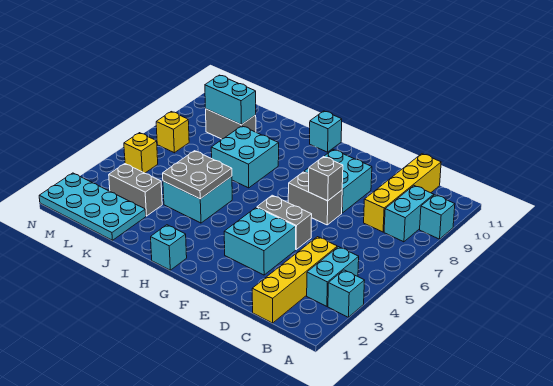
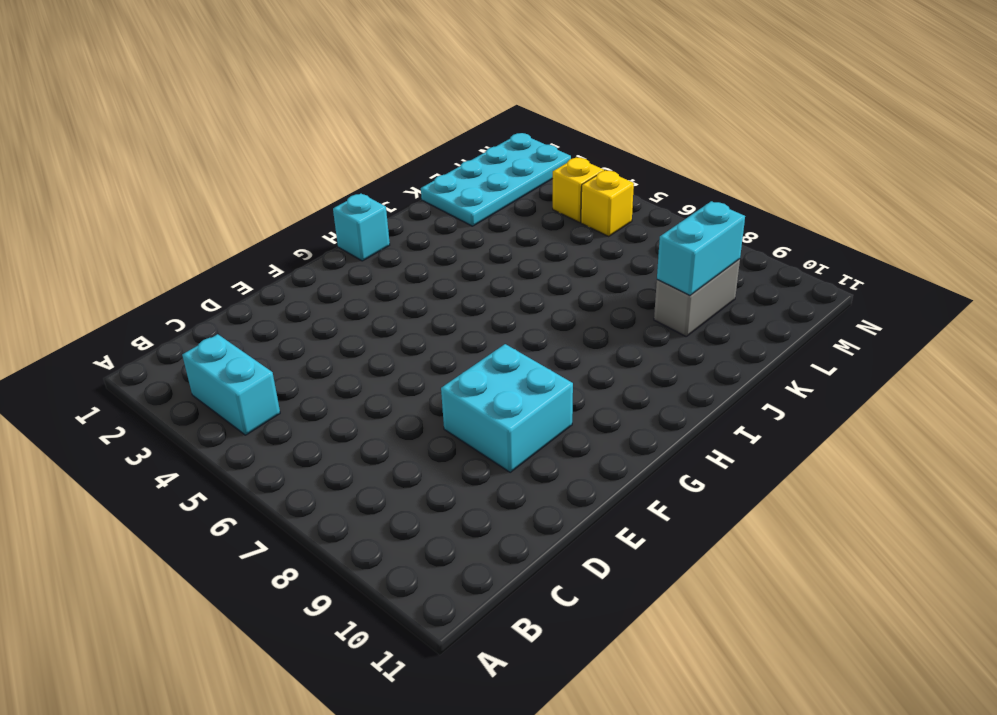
yellow brick M4 level 1 -> yellow brick M7 level 1
none -> cyan brick A3 level 1
none -> cyan brick A9 level 1
none -> cyan brick B8:B9 level 1

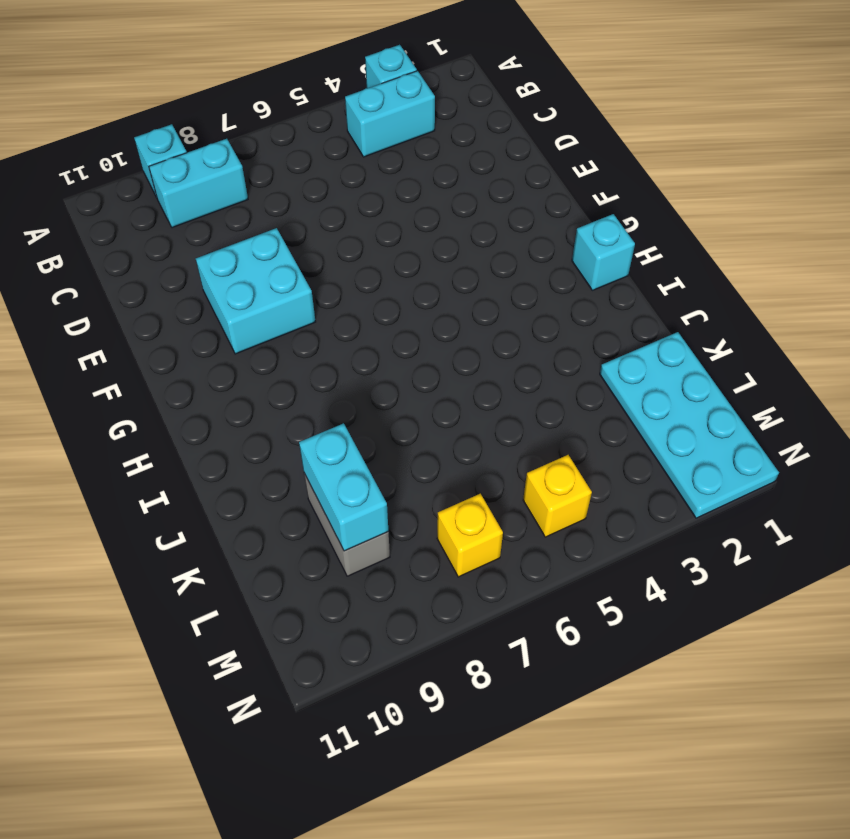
none -> yellow brick C1:C4 level 1
none -> yellow brick C8:C11 level 1
none -> cyan brick E3:F4 level 1

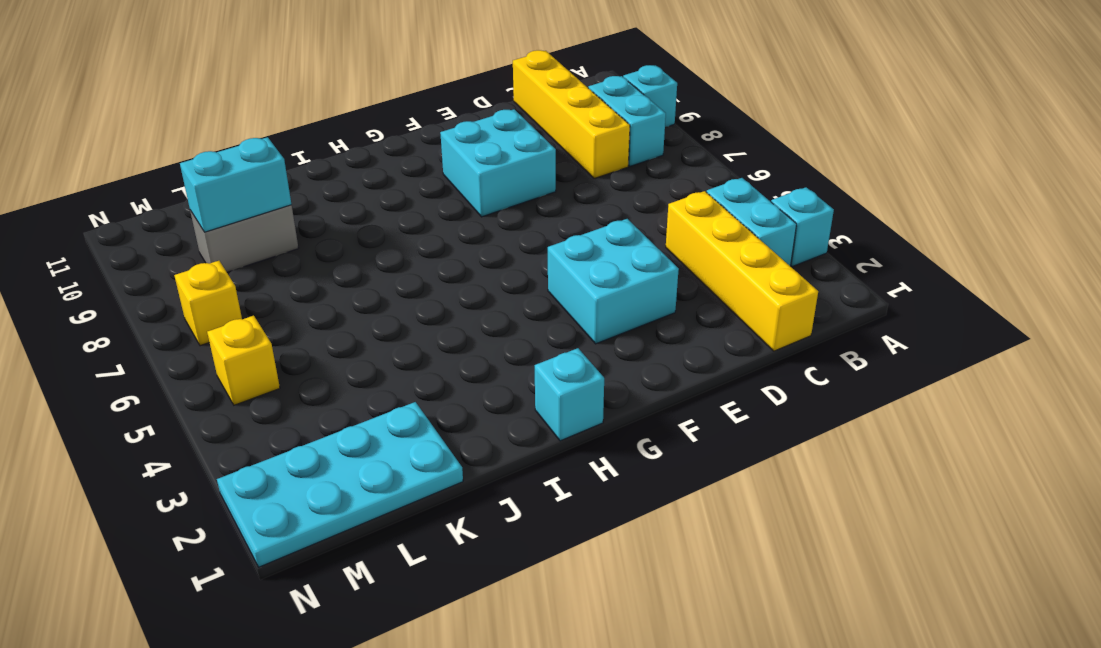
none -> grey brick E5:F5 level 1
none -> grey brick E7:F7 level 1
none -> cyan brick H11 level 1

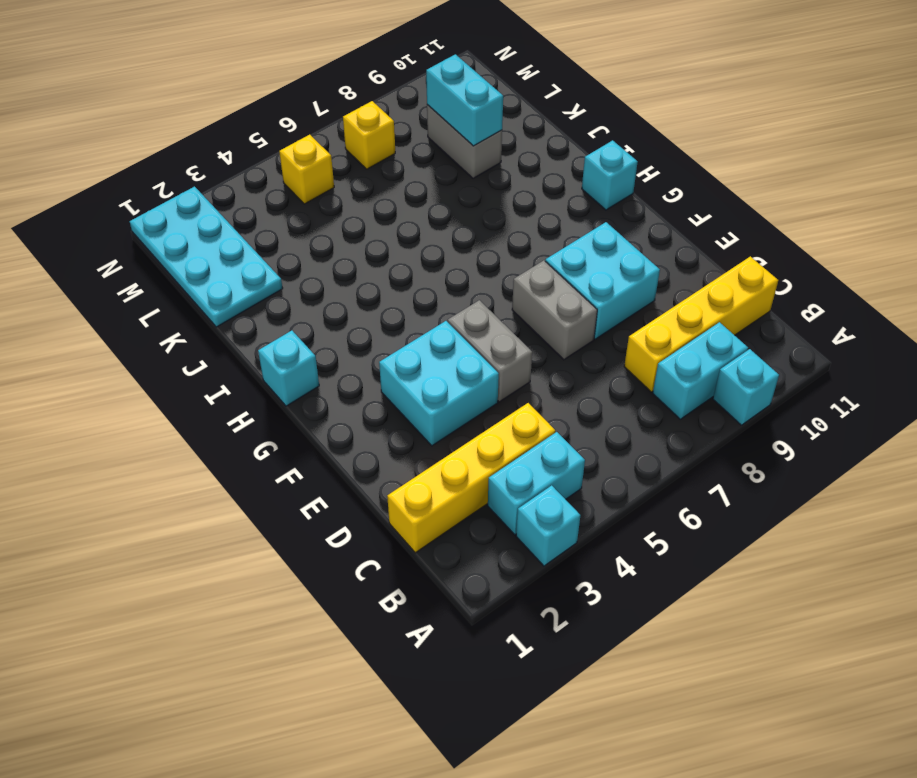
none -> cyan brick I4:J5 level 1
none -> cyan brick I7:J8 level 1
none -> grey brick K3:L3 level 1

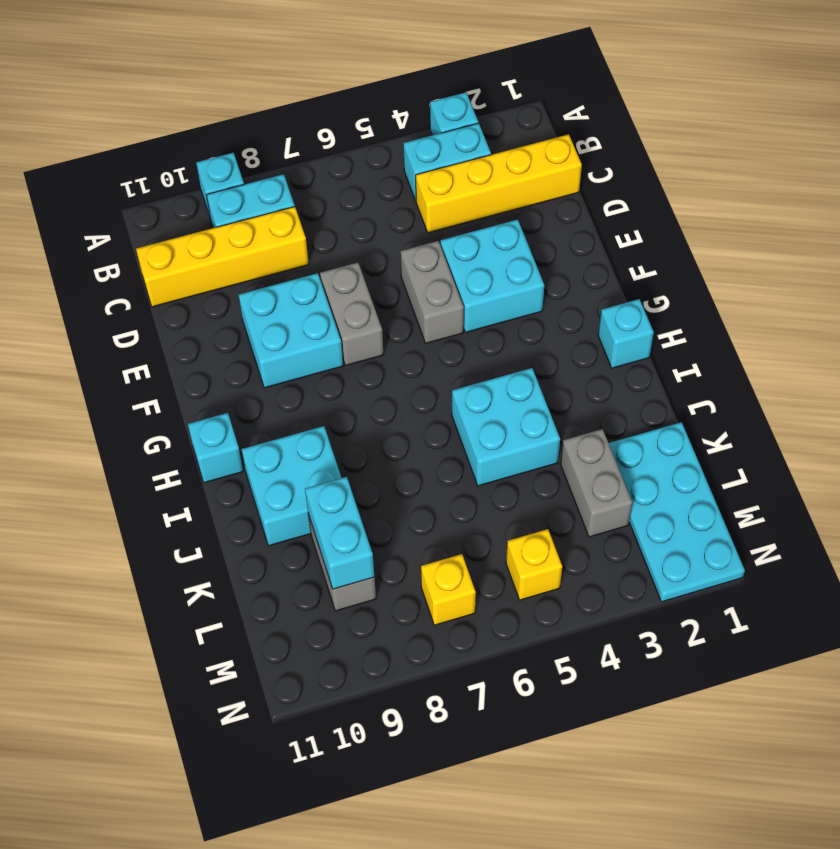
cyan brick I9:J10 level 1 -> cyan brick I7:J8 level 1
none -> grey brick E7 level 2
none -> grey plate I4:J5 level 2

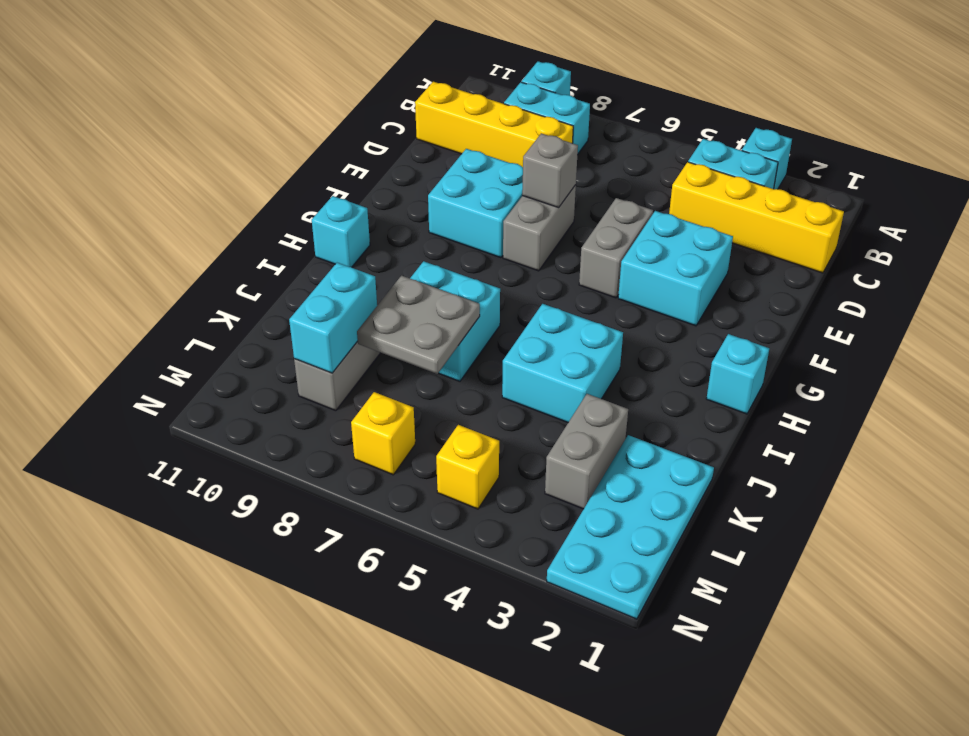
grey plate J7:K8 level 2 -> grey plate I4:J5 level 2

